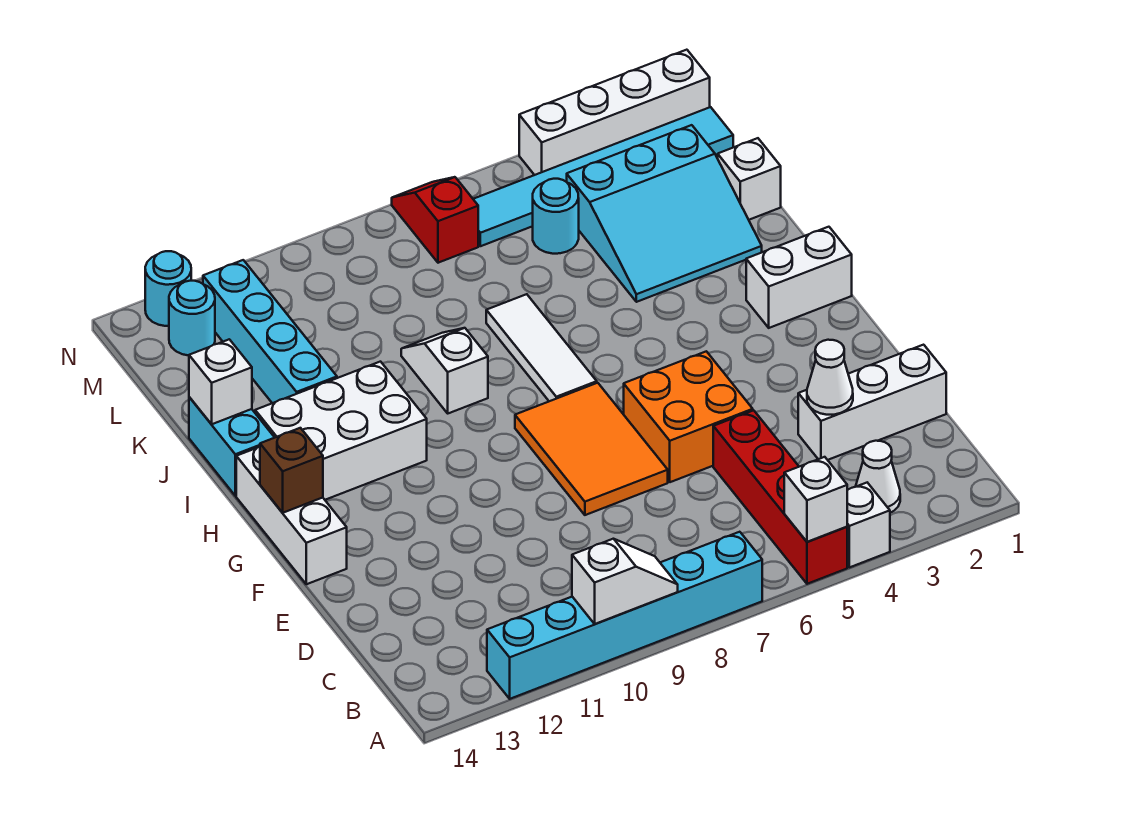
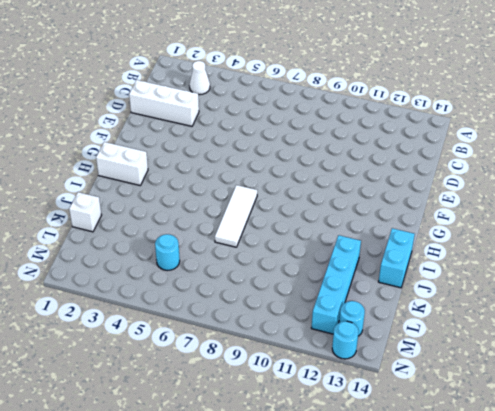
none -> white brick A4 level 1
none -> red brick A5:D5 level 1
none -> cyan brick A7:A12 level 1

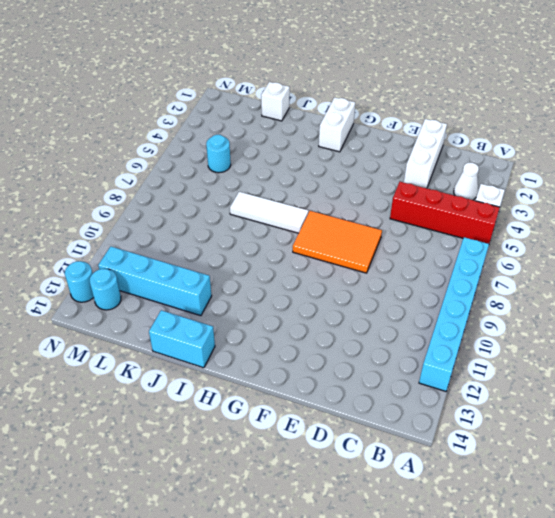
none -> orange brick E5:F6 level 1
none -> white brick F14:H14 level 1
none -> white brick H11:I13 level 1

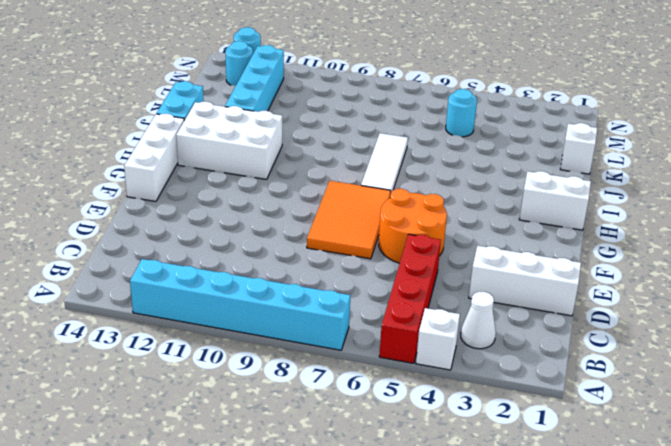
orange round brick E5:F6 level 1 -> orange brick E5:F6 level 1
none -> white slope I9:J9 level 1 top I
none -> cyan slope J2:L4 level 1 top L
none -> cyan tile M1:M6 level 1

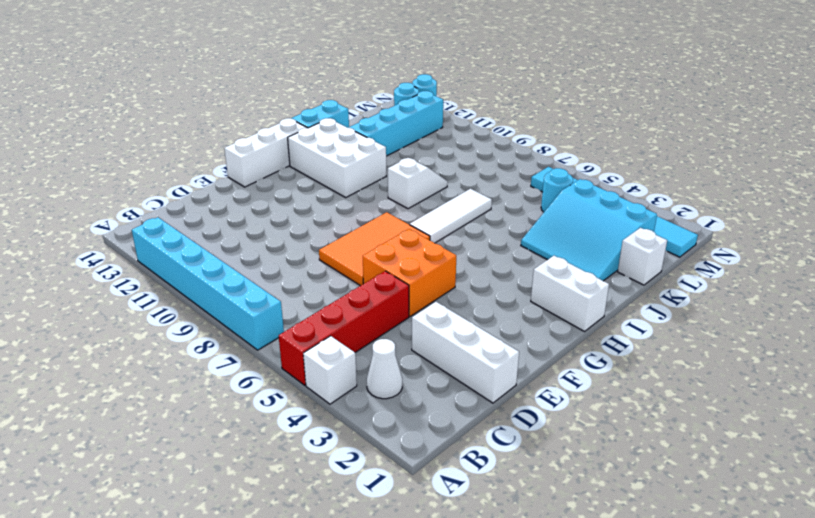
none -> red slope M7:N7 level 1 top M
none -> white brick N1:N4 level 1
none -> white brick A5 level 2

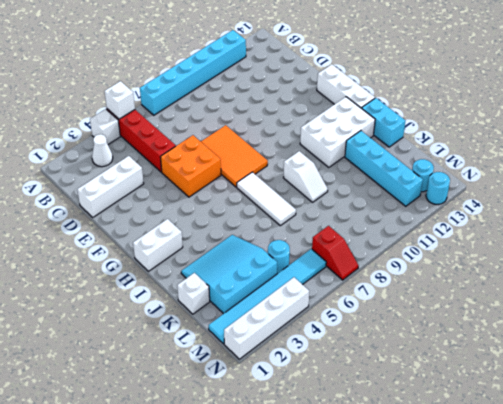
none -> white slope A9:A10 level 2 top 10
none -> white cone D3 level 2
none -> brown brick G14 level 2

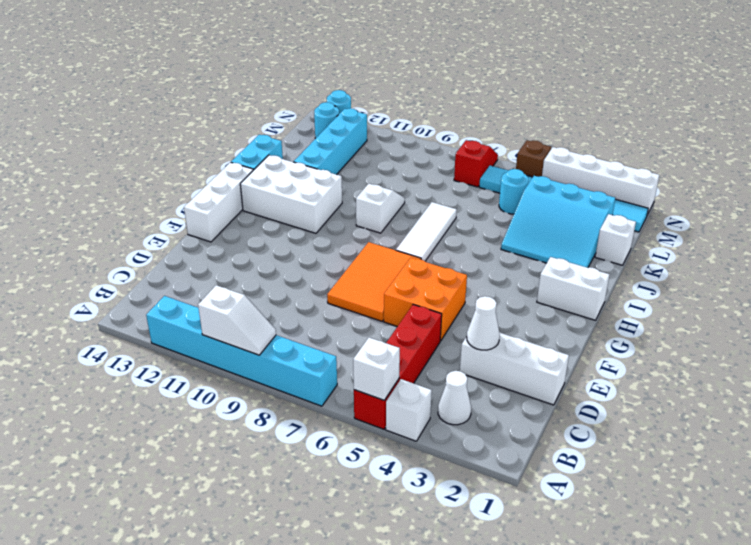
brown brick N5 level 1 -> brown brick G14 level 2
none -> white brick J14 level 2

